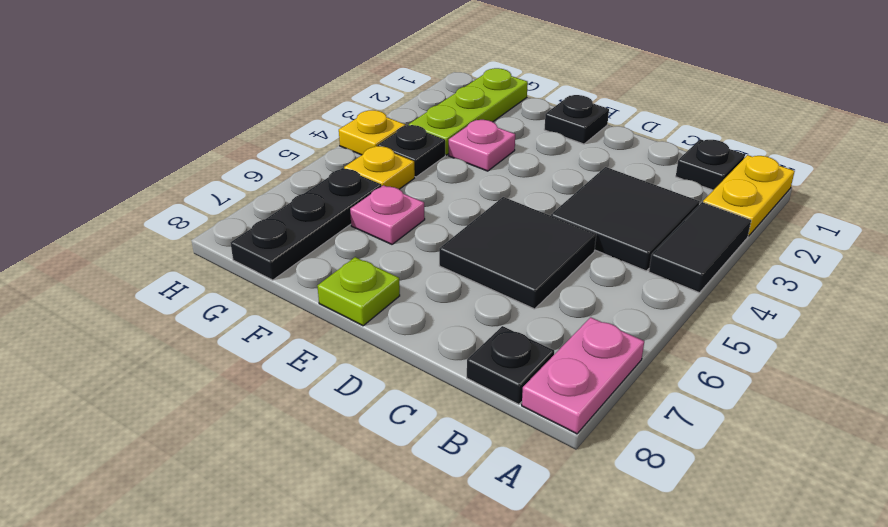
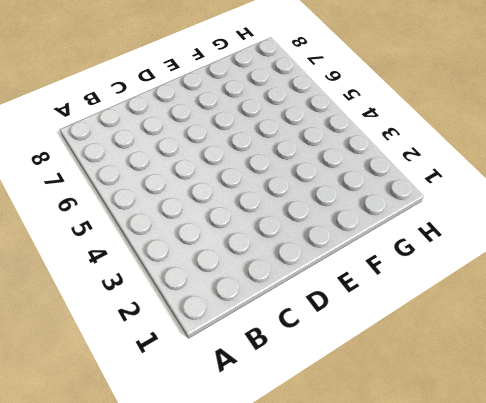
none -> yellow plate A1:A2 level 1
none -> black tile A3:A4 level 1
none -> pink plate A7:A8 level 1

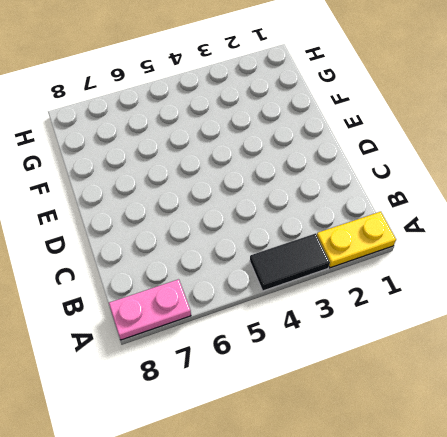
none -> black plate B1 level 1
none -> black tile B3:C4 level 1
none -> black plate B8 level 1

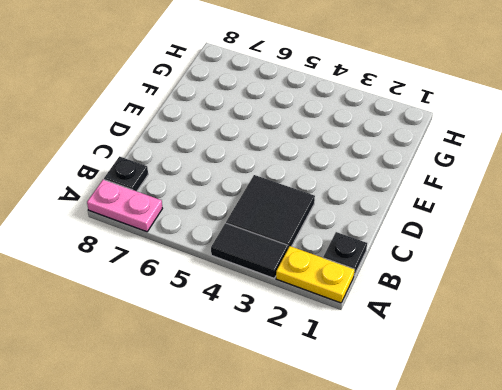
none -> black tile C5:D6 level 1
none -> black plate E1 level 1
none -> lime plate E8 level 1

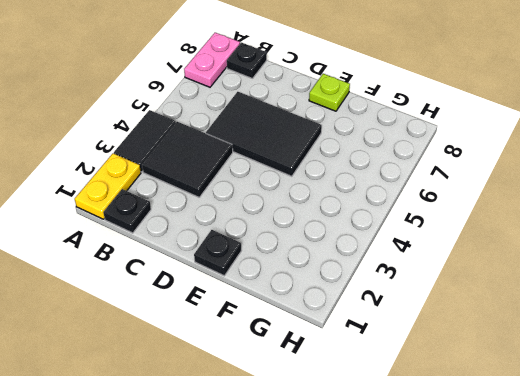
black tile C5:E6 level 1 -> black tile C5:D6 level 1
none -> pink plate F3 level 1
none -> pink plate F6 level 1
none -> lime plate G1:G3 level 1

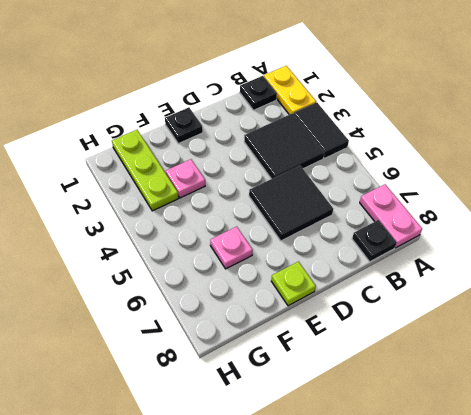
none -> black plate G4 level 1
none -> yellow plate G5 level 1
none -> black plate G6:G8 level 1

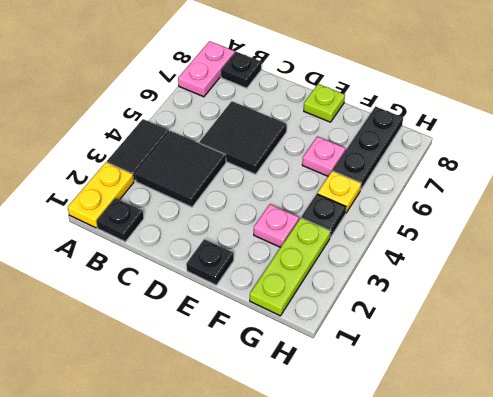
none -> yellow plate H4 level 1

